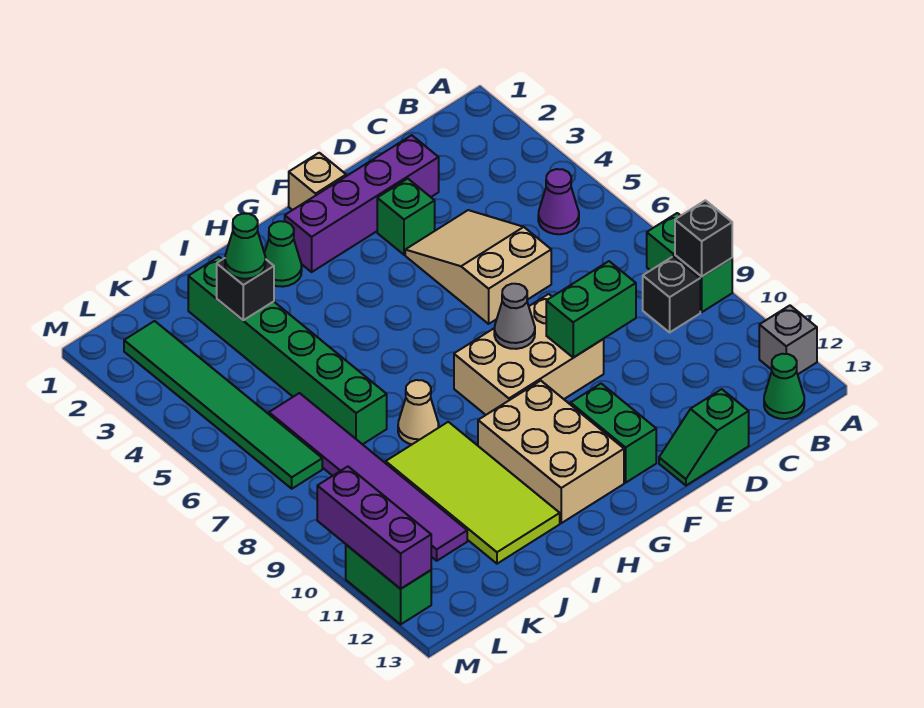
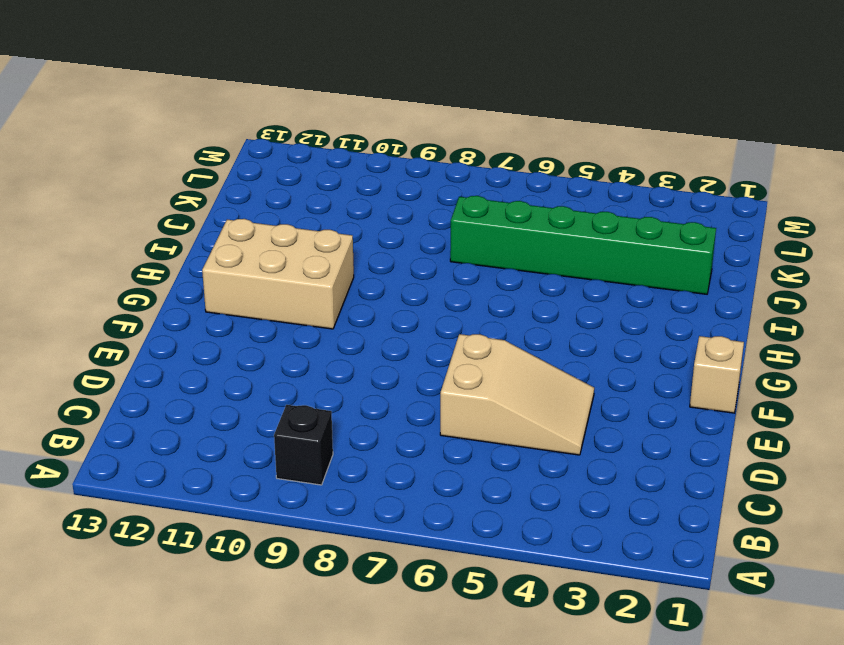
none -> green brick A8:A9 level 1
none -> grey brick A12 level 1
none -> purple cone B5 level 1

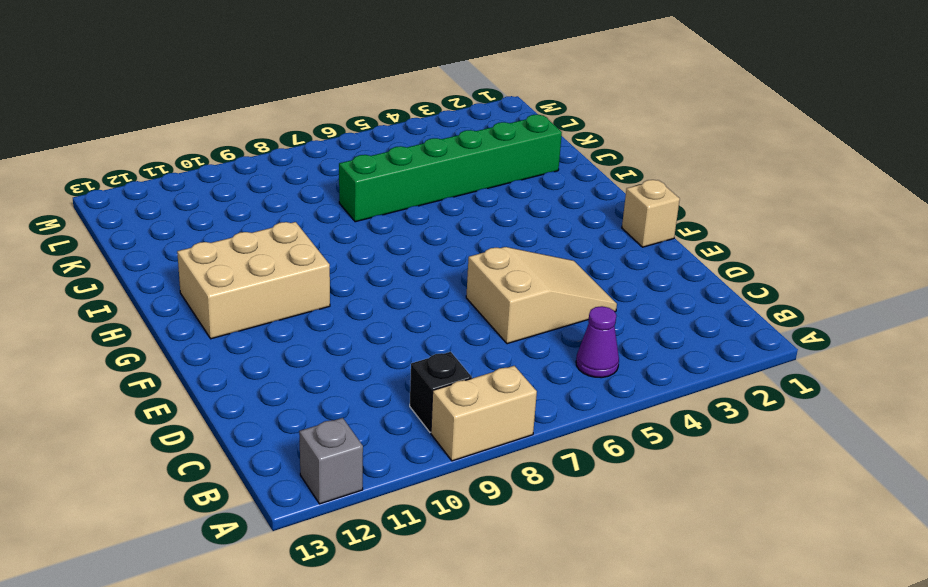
tan brick A8:A9 level 1 -> green brick A8:A9 level 1
none -> green cone B13 level 1
none -> purple brick D2:G2 level 1
none -> green slope D13:E13 level 1 top D

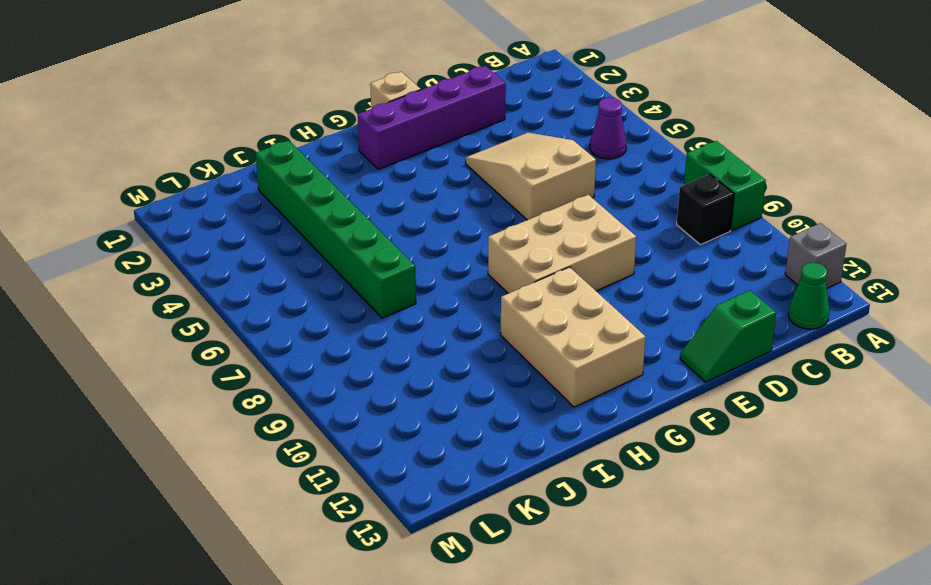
none -> green brick E3 level 1
none -> green brick F11:F12 level 1
none -> green cone H2 level 1

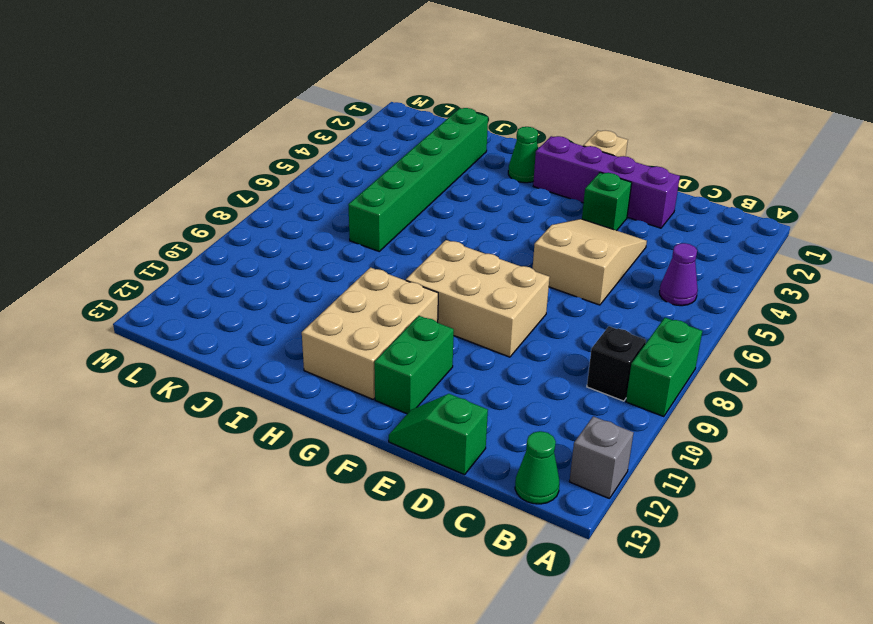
none -> tan cone I8 level 1
none -> lime tile I9:J12 level 1
none -> purple tile K6:K11 level 1

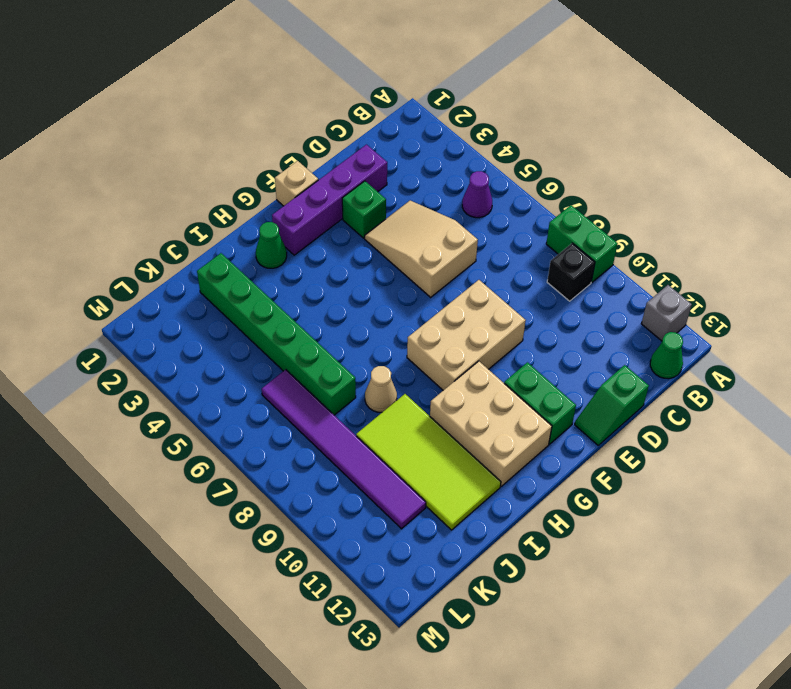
none -> green tile L2:L7 level 1
none -> green brick M11:M12 level 1
none -> black brick A9 level 2

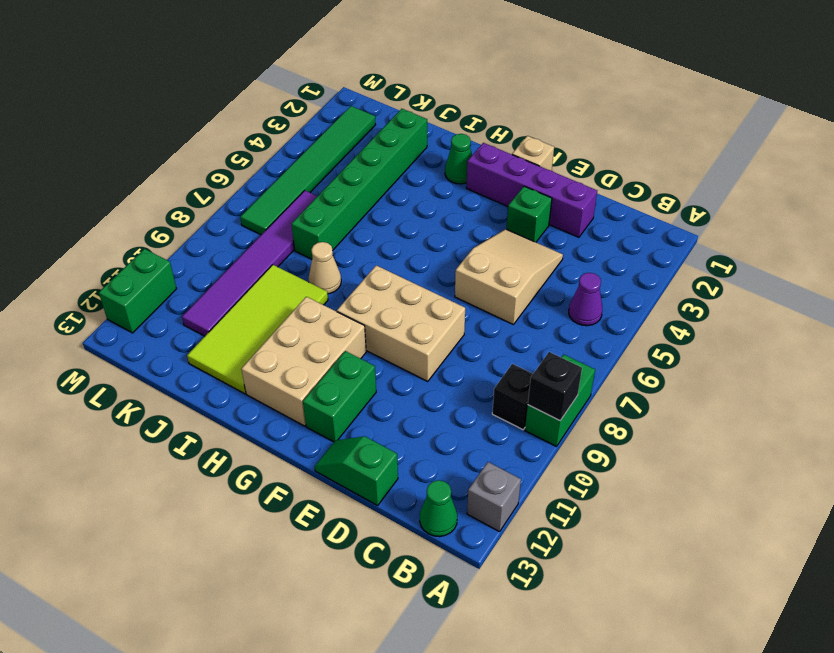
none -> green brick D9:E9 level 2
none -> grey cone F8 level 2
none -> black brick J3 level 2

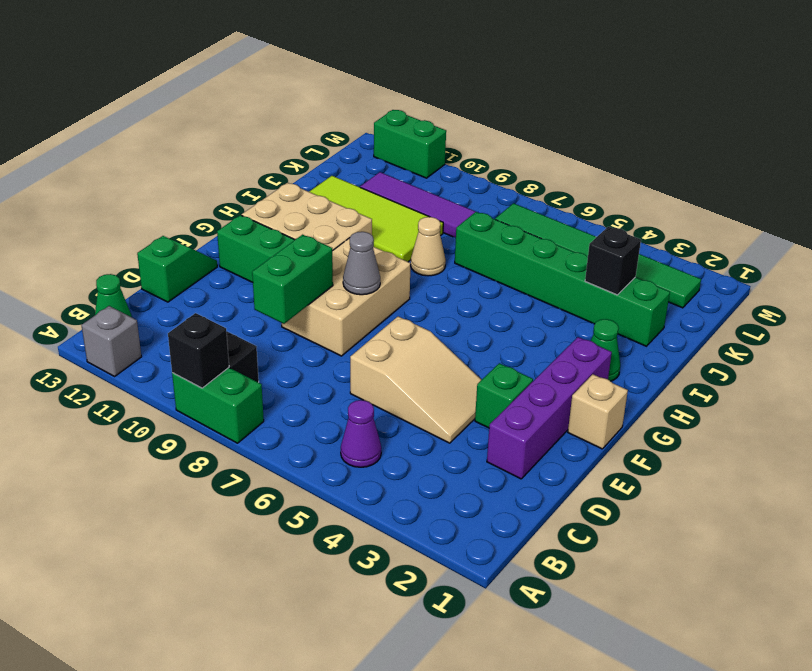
none -> purple brick M10:M12 level 2
none -> green cone J3 level 3

